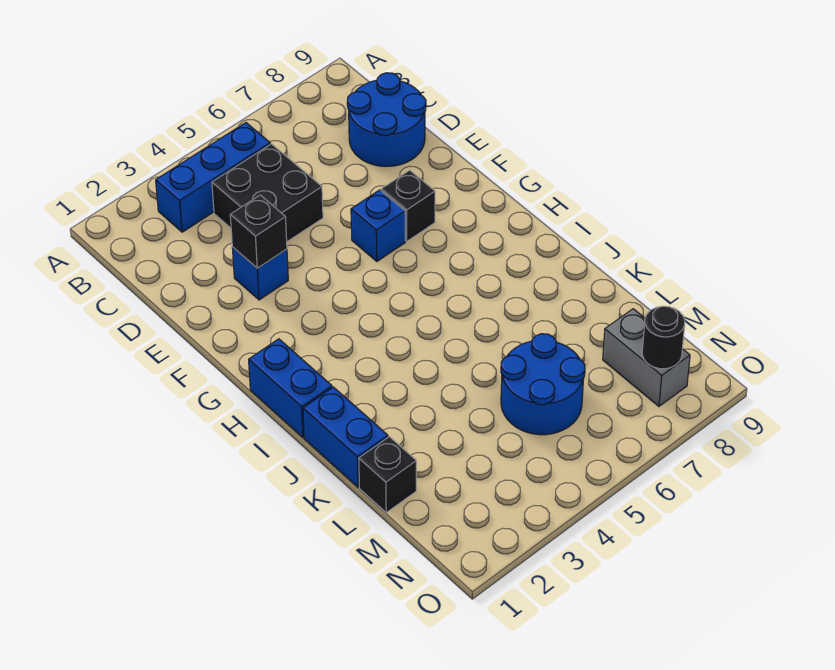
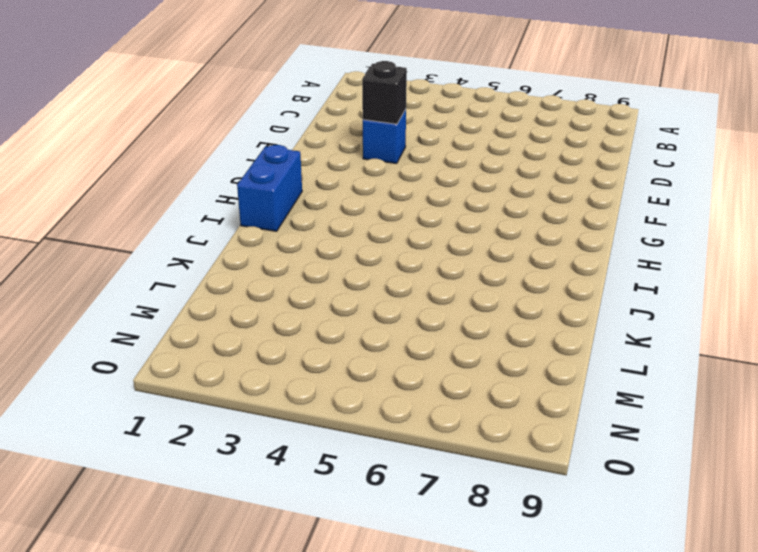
none -> blue brick B3:B5 level 1
none -> black brick C4:D5 level 1
none -> blue round brick C8:D9 level 1

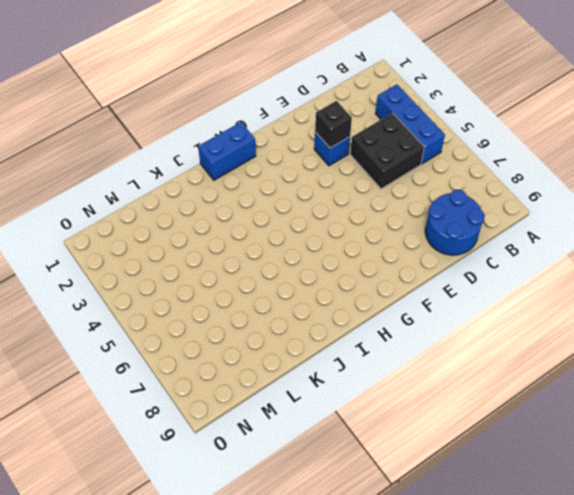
none -> blue brick F6 level 1
none -> black brick F7 level 1
none -> blue brick J1:K1 level 1

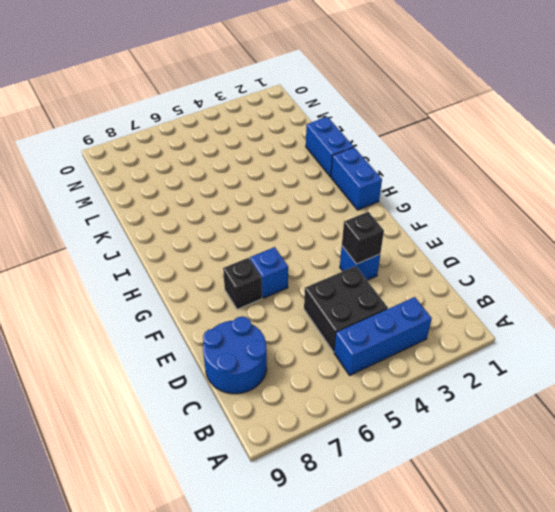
none -> black brick L1 level 1
none -> blue round brick L5:M6 level 1
none -> grey brick M8:N8 level 1

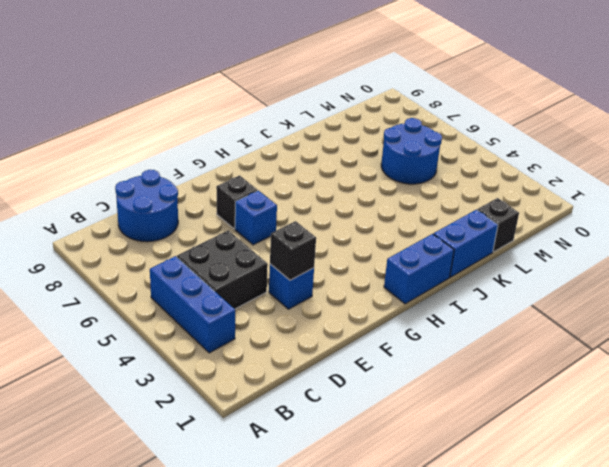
none -> grey brick M8:N8 level 1
none -> black round brick N8 level 2

